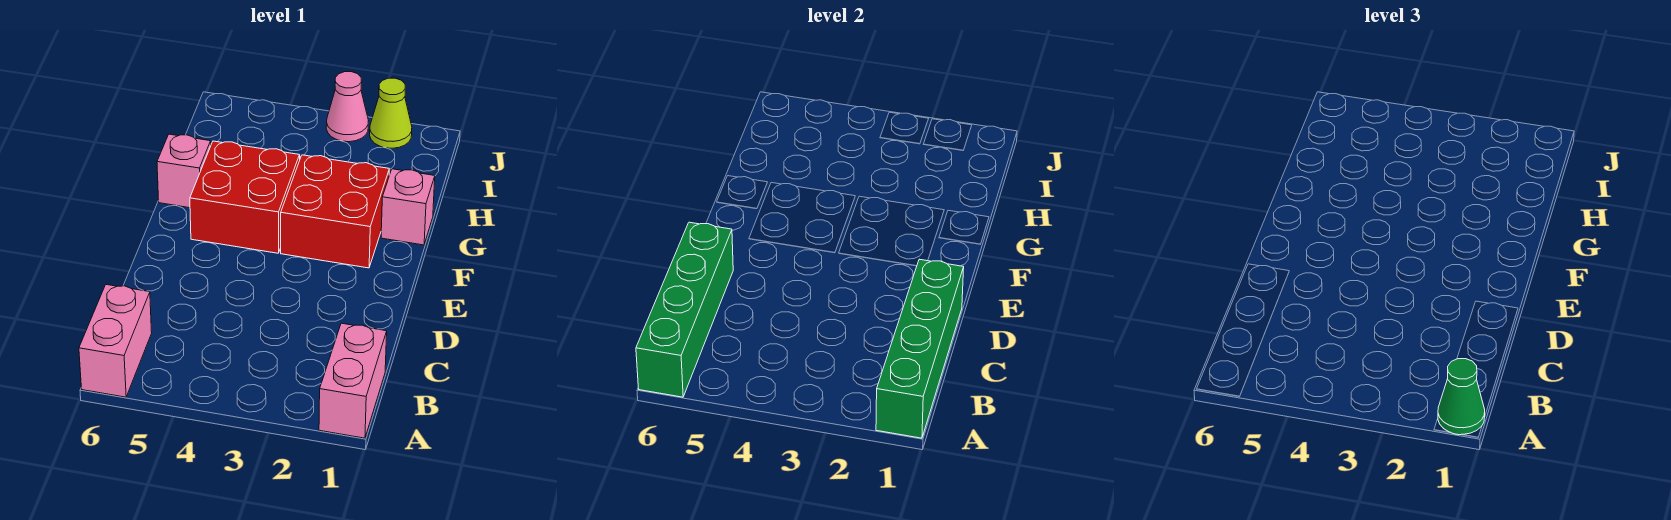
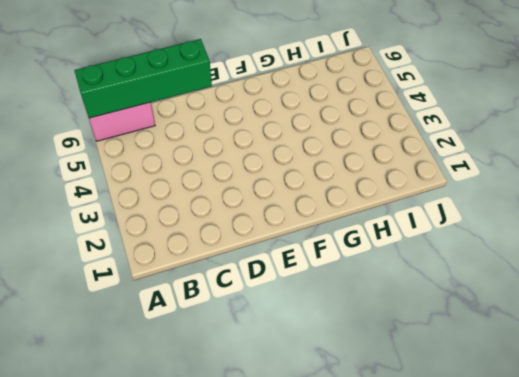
none -> pink brick A1:B1 level 1
none -> red brick F2:G3 level 1

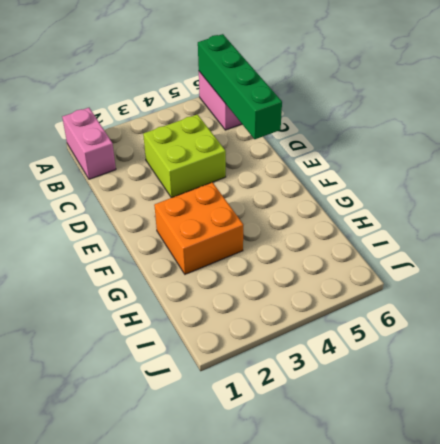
lime brick C3:D4 level 1 -> none
orange brick F2:G3 level 1 -> red brick F2:G3 level 1
none -> red brick F4:G5 level 1
none -> pink brick G1 level 1

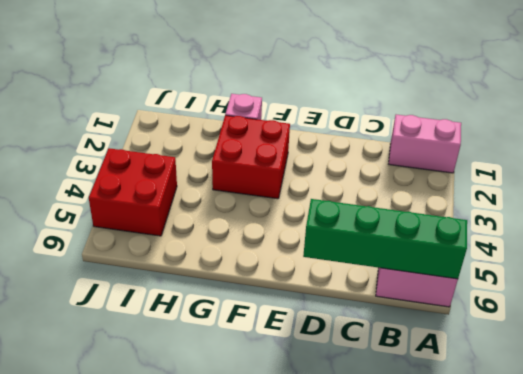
red brick I4:J5 level 1 -> red brick F4:G5 level 1
none -> pink brick G6 level 1
none -> lime cone J2 level 1

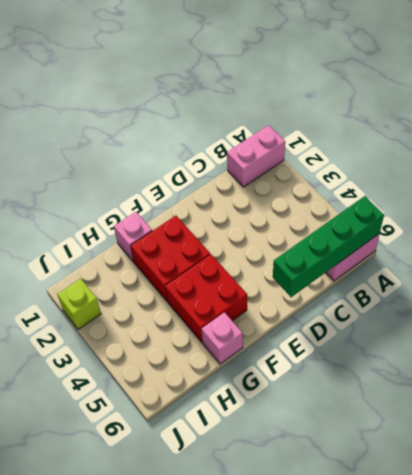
lime brick J2 level 1 -> lime cone J2 level 1
none -> pink cone J3 level 1
none -> green brick A1:D1 level 2

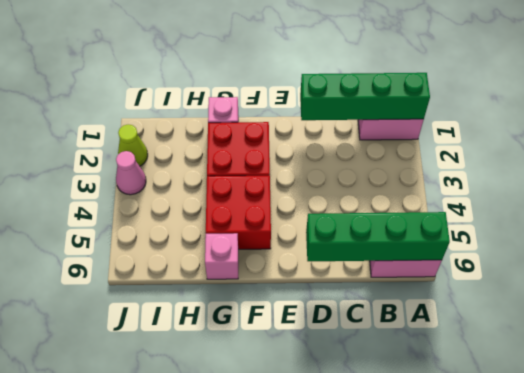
none -> green cone A1 level 3

